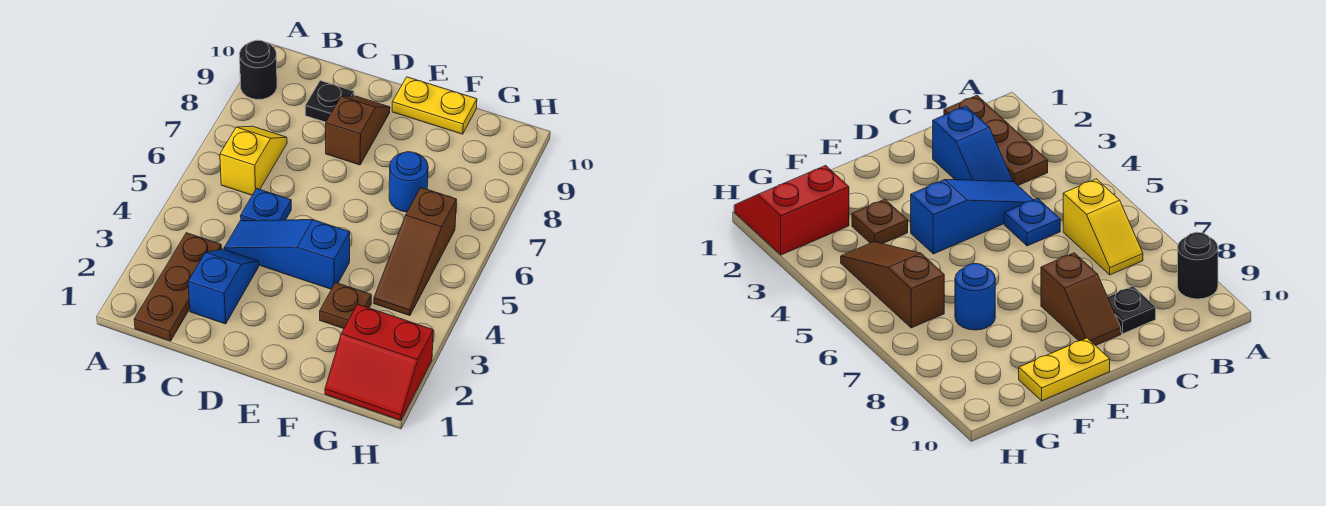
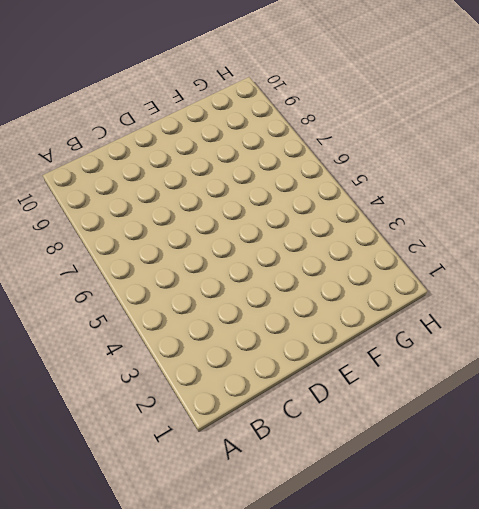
none -> black round brick A9 level 1
none -> brown plate B1:B3 level 1
none -> yellow slope B6:B7 level 1 top 6

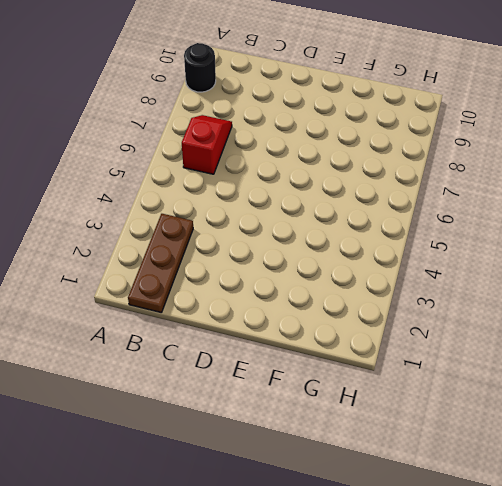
red slope B6:B7 level 1 top 6 -> yellow slope B6:B7 level 1 top 6
none -> blue slope C2:C3 level 1 top 2
none -> blue slope C4:E4 level 1 top E
none -> blue plate C5 level 1

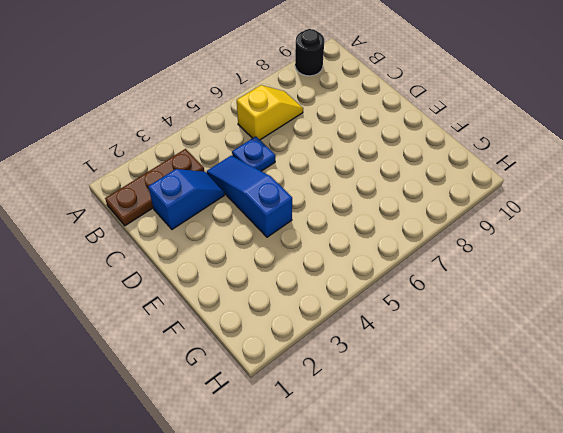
none -> black plate C9 level 1
none -> brown slope D8:D9 level 1 top 8
none -> yellow plate E10:F10 level 1

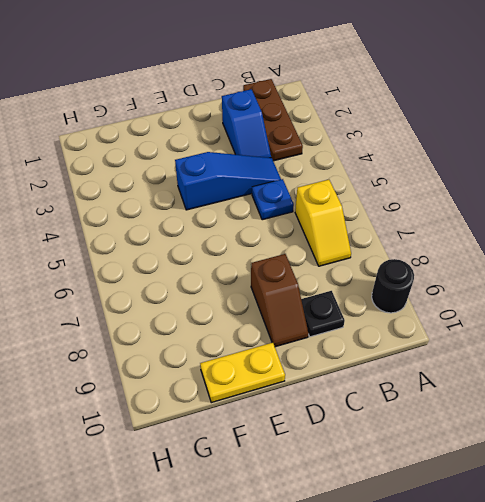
none -> brown plate F3 level 1
none -> blue round brick F7 level 1
none -> red slope G1:H2 level 1 top 2

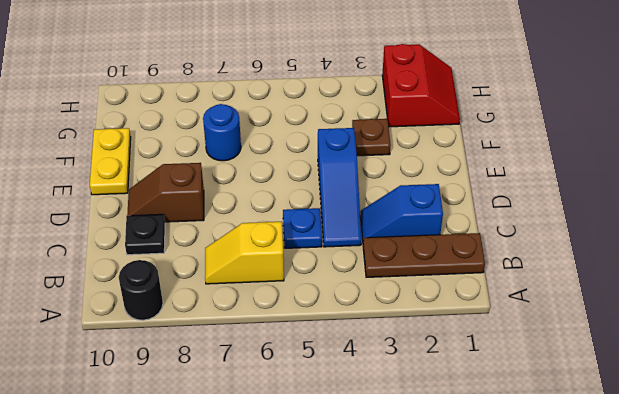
none -> brown slope G4:G6 level 1 top 6

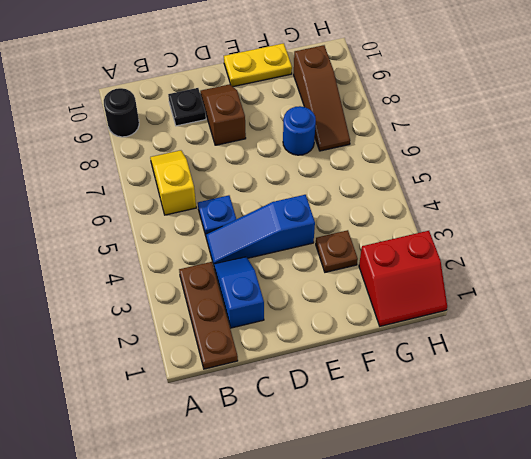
brown slope G7:G9 level 1 top 9 -> brown slope G4:G6 level 1 top 6

